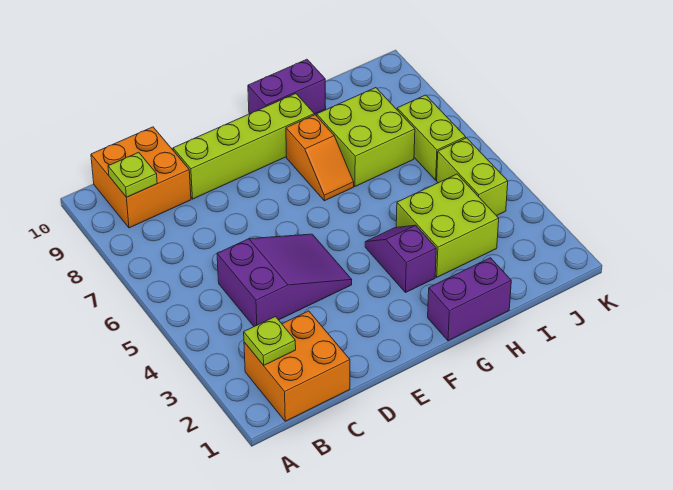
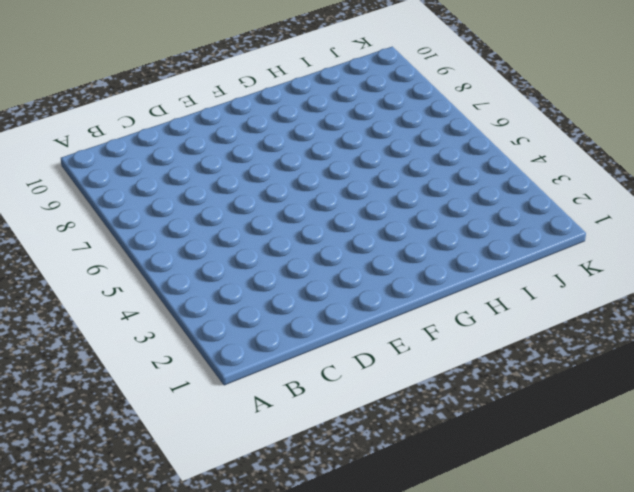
none -> orange brick B1:C2 level 1
none -> orange brick B9:C10 level 1
none -> purple slope C4:E5 level 1 top C

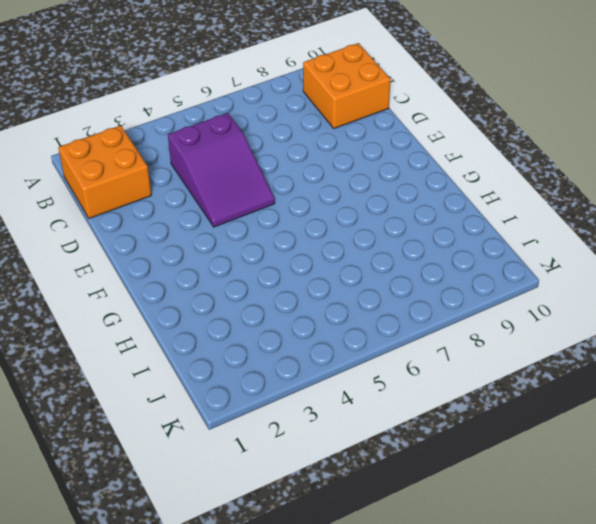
none -> lime brick D9:G9 level 1
none -> purple brick G1:H1 level 1
none -> purple slope G3:G4 level 1 top 3

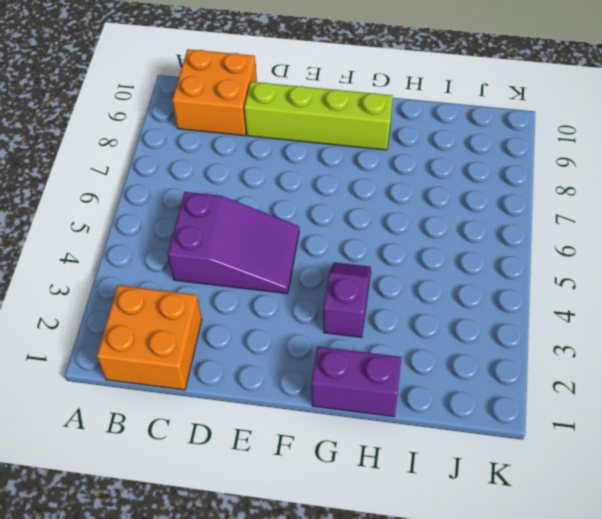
none -> orange slope G7:G8 level 1 top 8
none -> purple brick G10:H10 level 1
none -> lime brick H3:I4 level 1

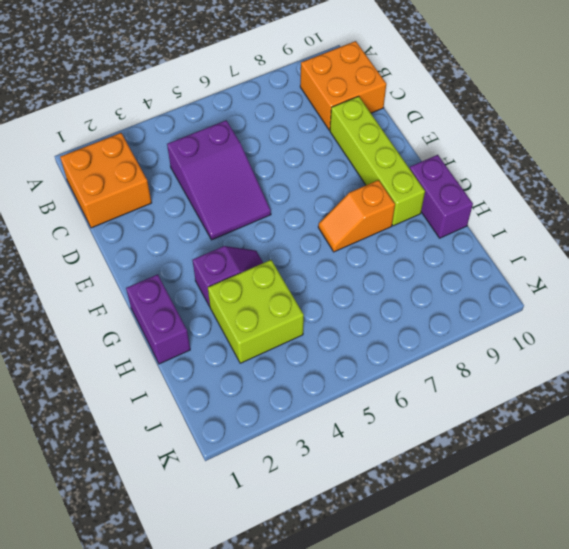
none -> lime brick H7:I8 level 1
none -> lime brick J4:J5 level 1
none -> lime brick J6:J7 level 1

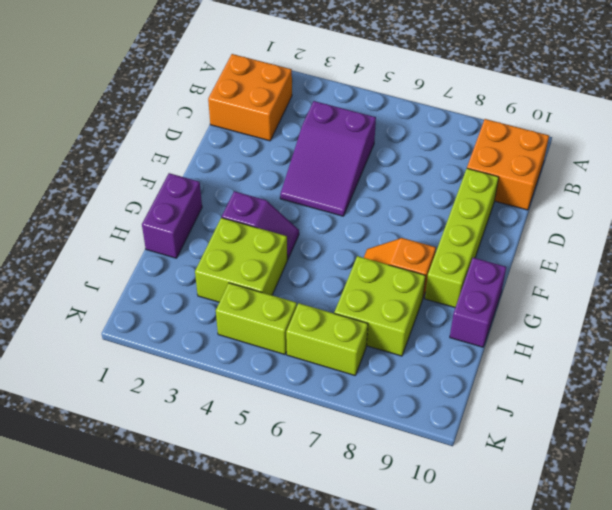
none -> lime plate B2 level 2
none -> lime plate B9 level 2

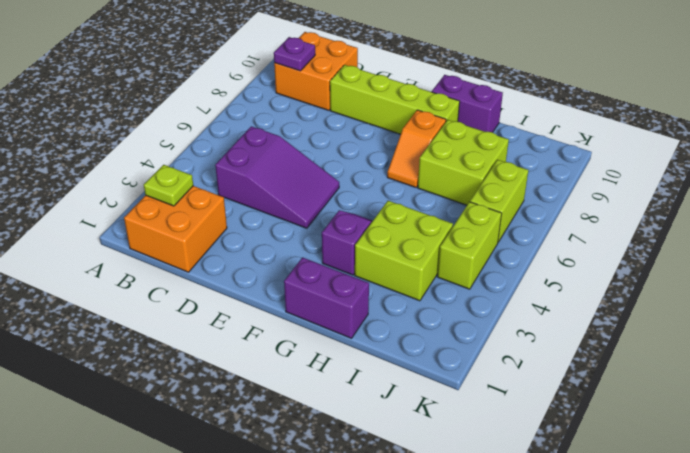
purple plate B9 level 2 -> lime plate B9 level 2

